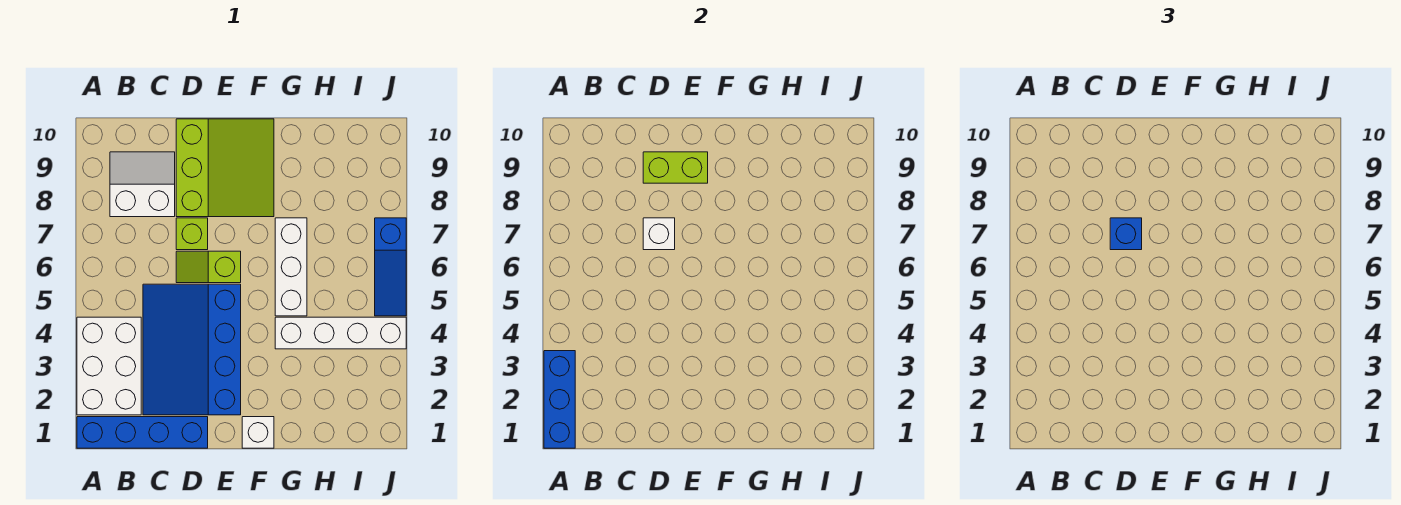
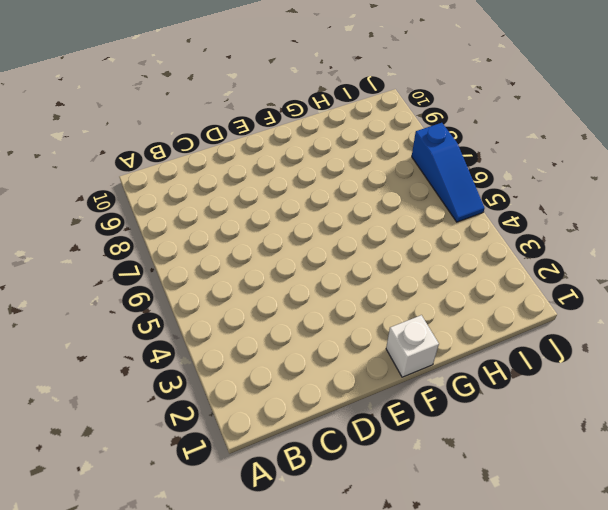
none -> blue brick A1:D1 level 1
none -> white brick A2:B4 level 1
none -> white slope B8:C9 level 1 top 8

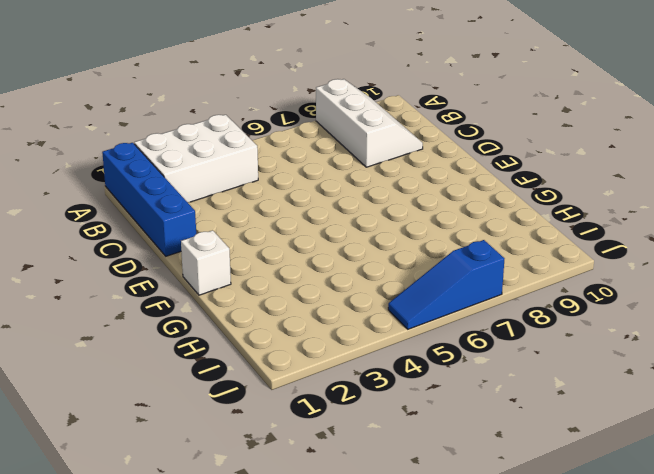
white slope A8:C9 level 1 top 8 -> white slope B8:C9 level 1 top 8
none -> blue slope C2:E5 level 1 top E
none -> lime slope D6:E6 level 1 top E
none -> lime brick D7 level 1

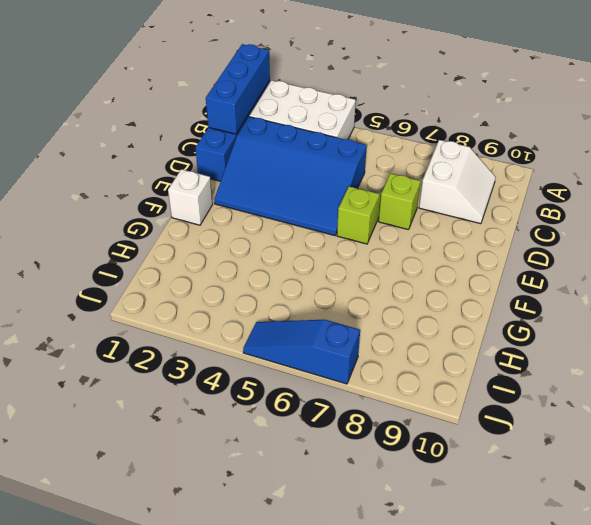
blue brick A1:C1 level 2 -> blue brick A1:A3 level 2
blue slope C2:E5 level 1 top C -> blue slope C2:E5 level 1 top E
none -> lime slope D8:F10 level 1 top D
none -> white brick G4:J4 level 1
none -> white brick G5:G7 level 1

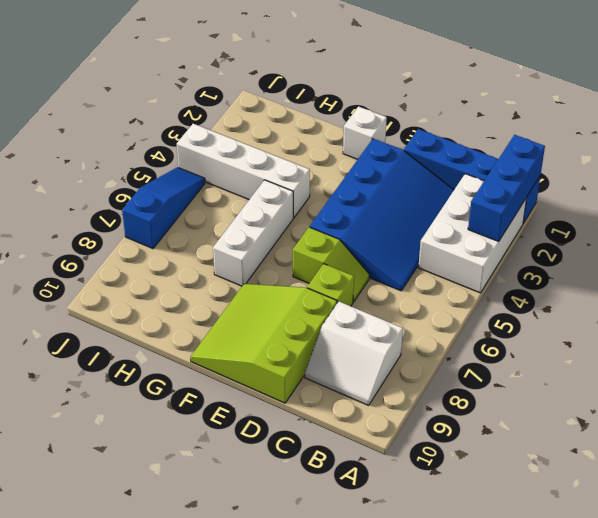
none -> white brick D7 level 2
none -> lime brick D9:E9 level 2
none -> blue brick D7 level 3

